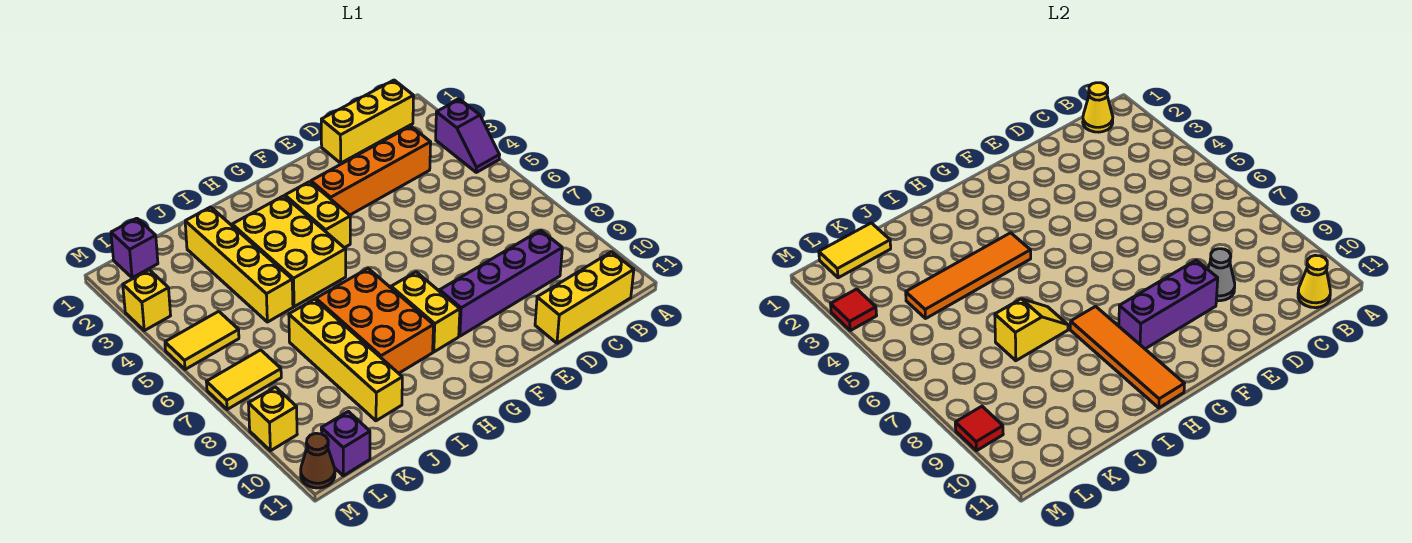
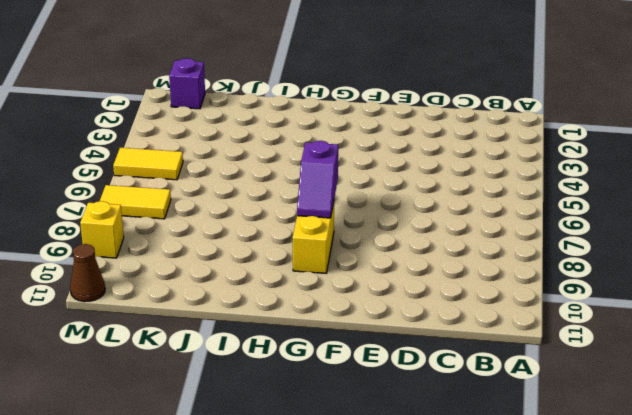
purple slope G7:G8 level 2 top 7 -> purple slope A3:A4 level 1 top 3
none -> yellow brick B1:D1 level 1
none -> yellow brick B11:D11 level 1
none -> orange brick C3:F3 level 1

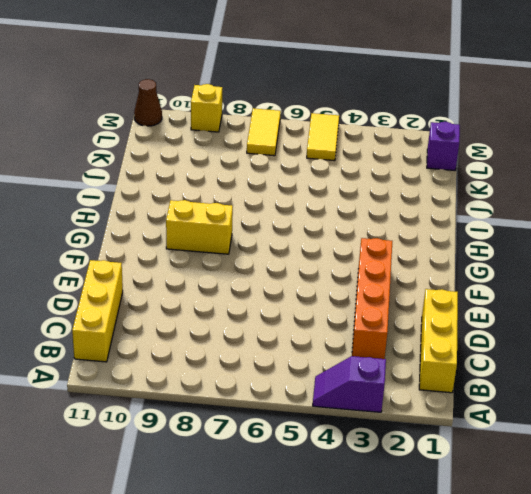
none -> purple brick C9:F9 level 1
none -> yellow brick G3:G4 level 1
none -> yellow brick H3:I5 level 1

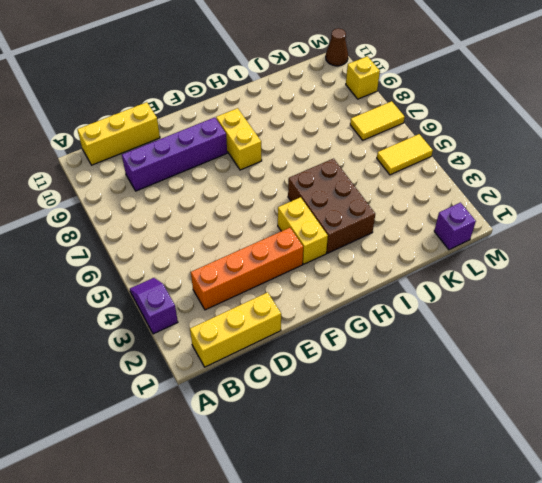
brown brick H3:I5 level 1 -> yellow brick H3:I5 level 1
none -> orange brick H7:I9 level 1
none -> yellow brick J2:J5 level 1
none -> yellow brick J7:J10 level 1

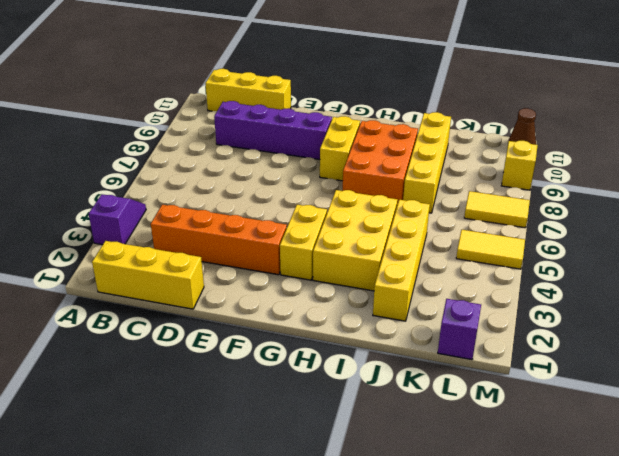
none -> purple brick L11 level 1
none -> yellow brick M3 level 1
none -> yellow cone B1 level 2

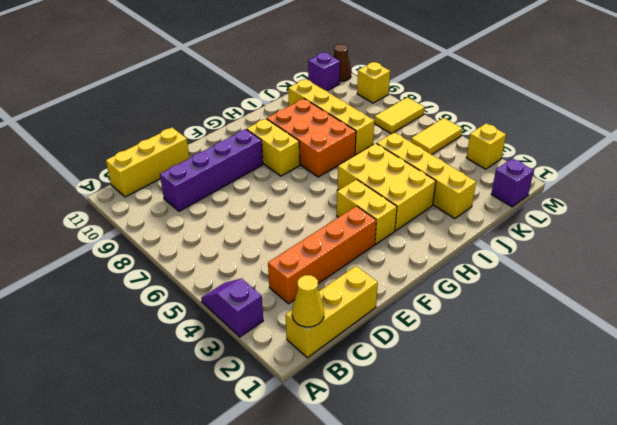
none -> yellow cone B11 level 2
none -> grey cone D9 level 2
none -> purple brick E9:G9 level 2

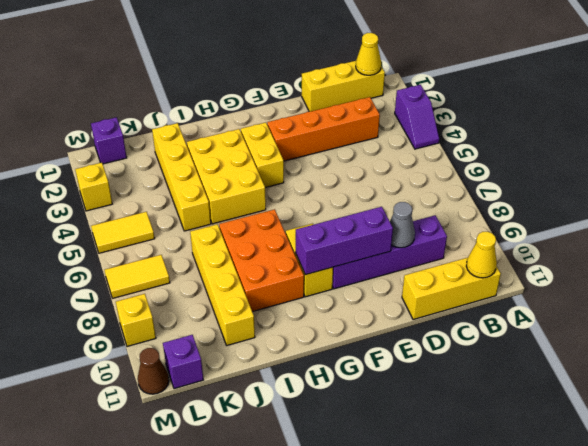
none -> orange tile H4:K4 level 2
none -> orange tile H8:H11 level 2
none -> yellow slope I7:J7 level 2 top J

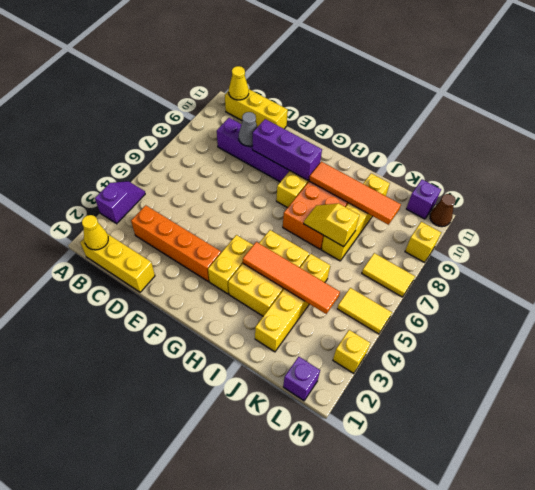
orange tile H9:K9 level 2 -> orange tile H8:H11 level 2
none -> yellow tile K1:L1 level 2
none -> red tile M3 level 2
none -> red tile M9 level 2

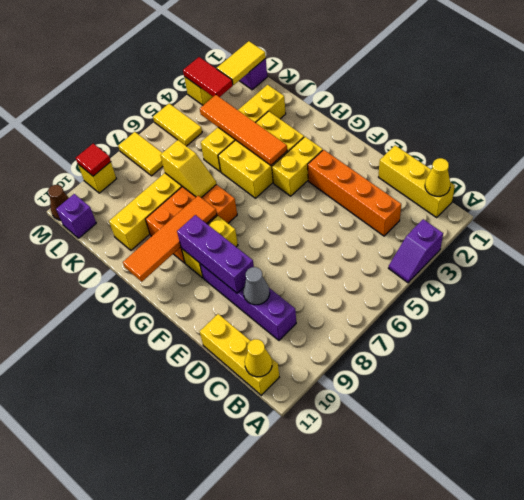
yellow tile L1:L2 level 2 -> yellow tile K1:L1 level 2
red tile L3:M3 level 2 -> red tile M3 level 2

